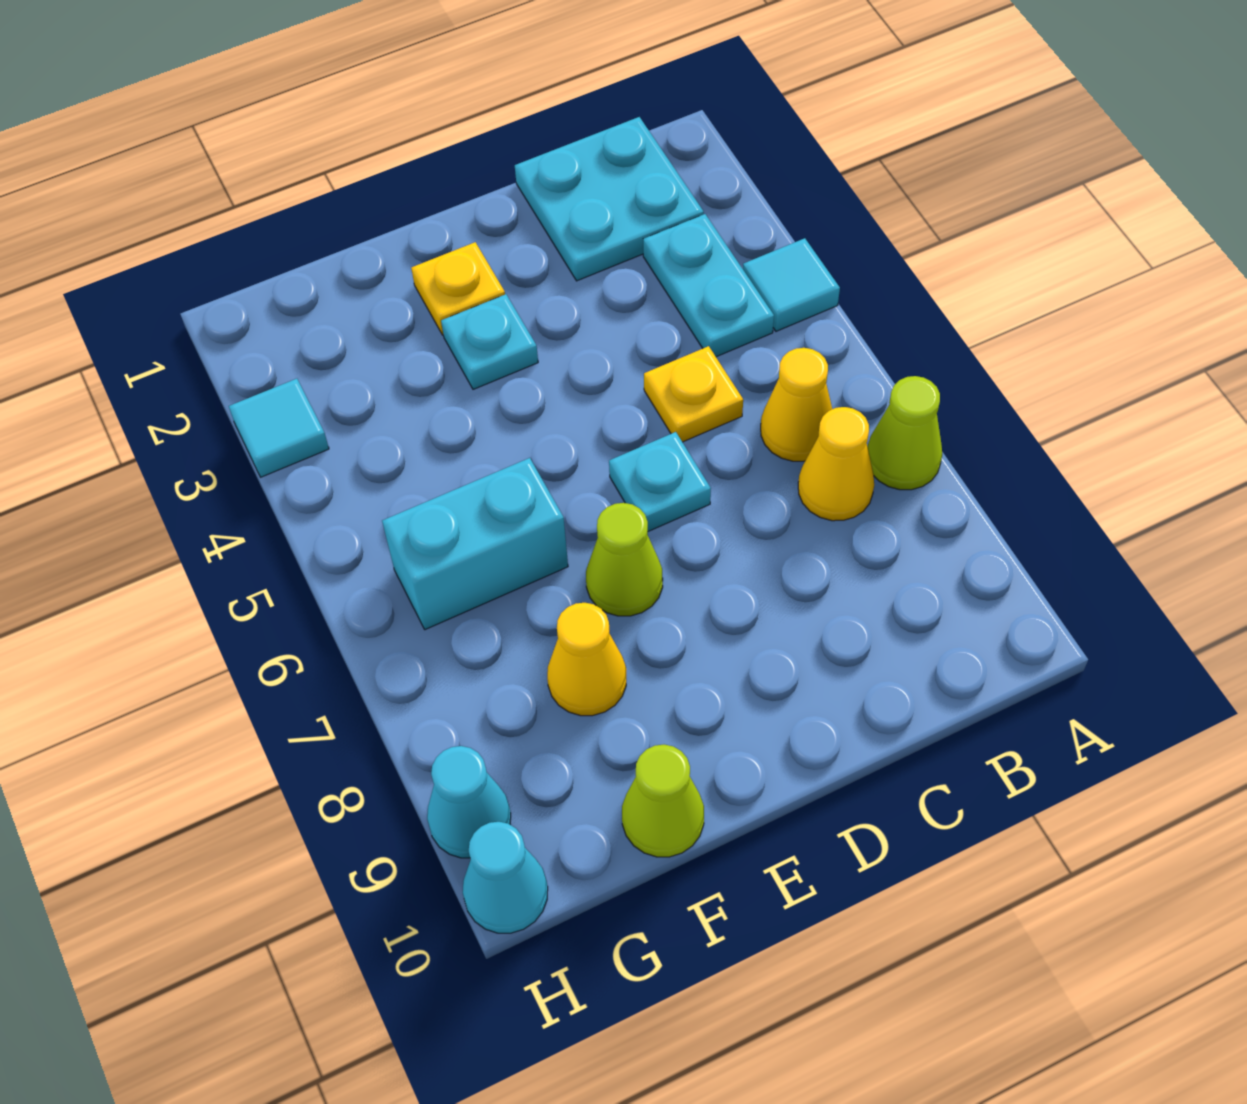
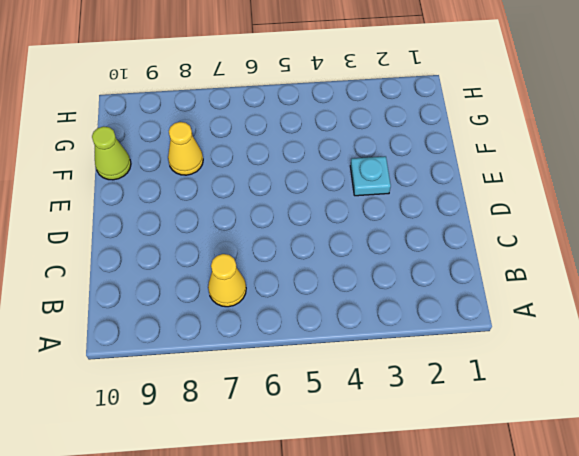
none -> cyan tile A4 level 1
none -> lime cone A7 level 1
none -> cyan plate B1:C2 level 1

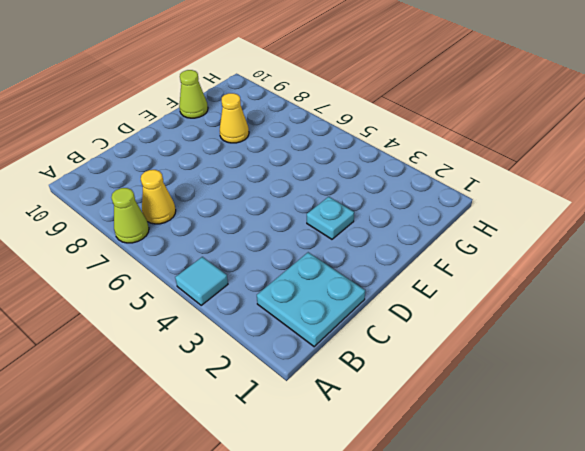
none -> cyan plate B3:B4 level 1
none -> yellow cone B6 level 1
none -> yellow plate C5 level 1

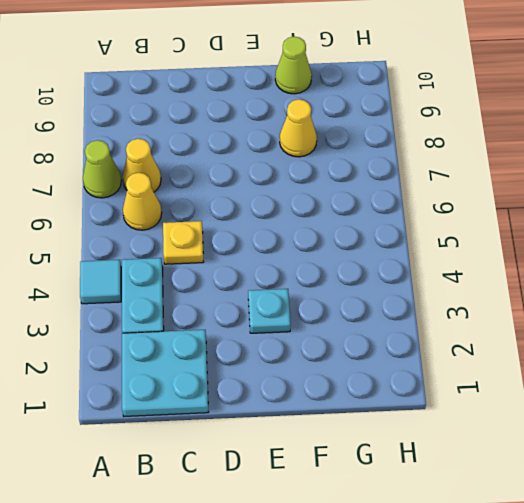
none -> cyan plate D6 level 1
none -> yellow plate E2 level 1
none -> lime cone E7 level 1

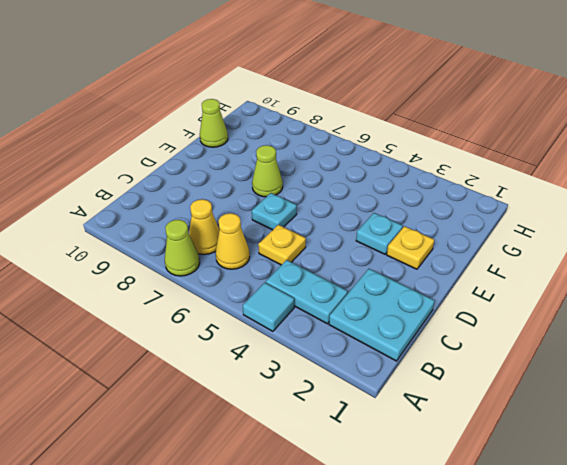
none -> cyan brick F6:G6 level 1
none -> yellow cone F8 level 1
none -> cyan tile H3 level 1

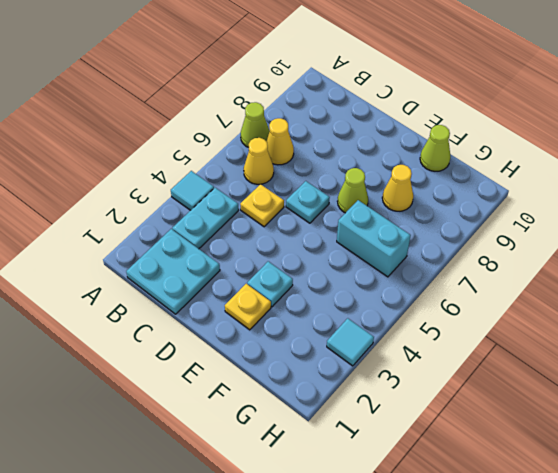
none -> cyan cone H9 level 1
none -> cyan cone H10 level 1

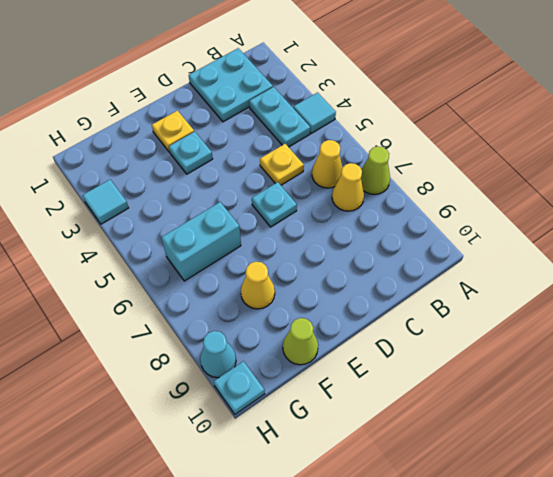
cyan plate H10 level 1 -> cyan cone H10 level 1
none -> lime cone E7 level 1

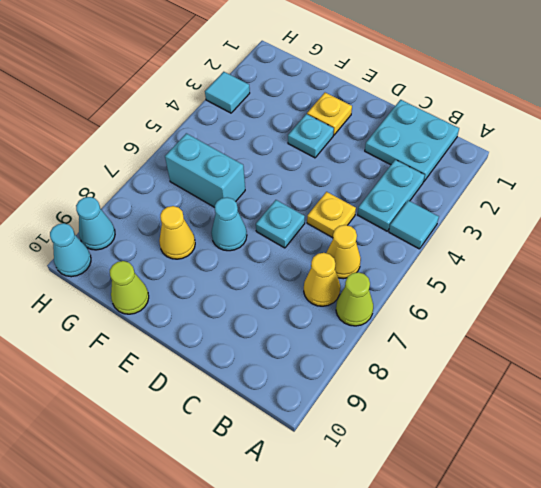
cyan cone E7 level 1 -> lime cone E7 level 1

